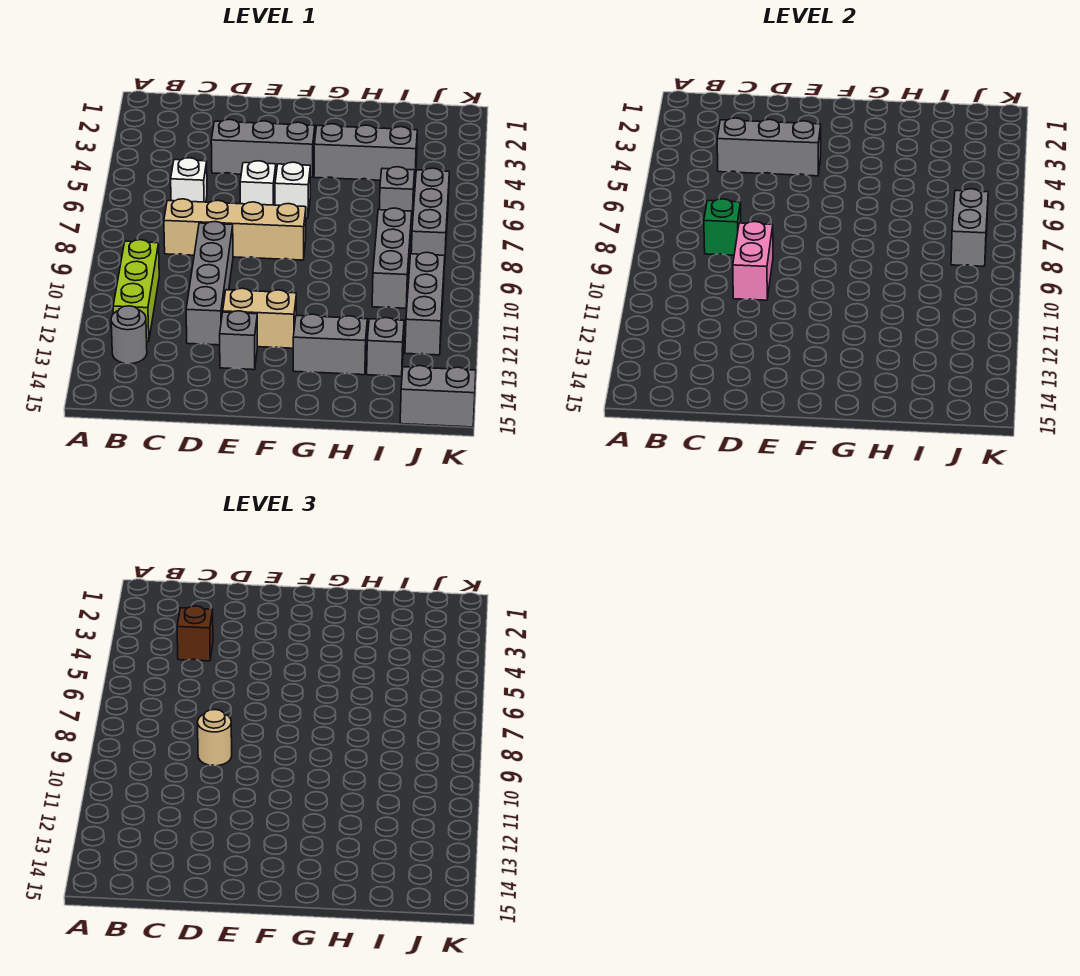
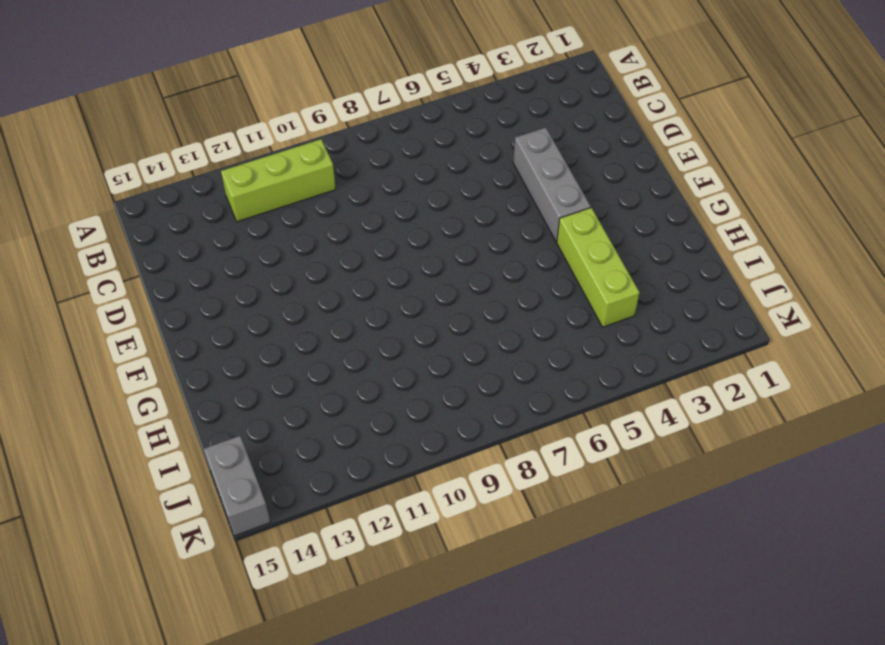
lime brick G4:I4 level 1 -> grey brick G4:I4 level 1
none -> grey round brick B13 level 1
none -> white brick C6 level 1
none -> tan brick C8:F8 level 1

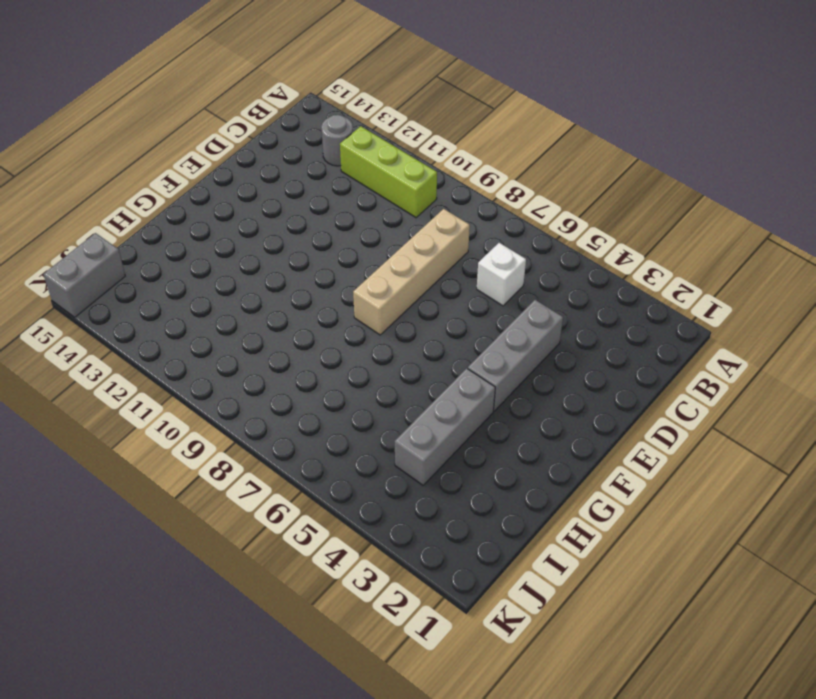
none -> grey brick D9:D12 level 1
none -> white brick E6 level 1
none -> tan brick E12:F12 level 1

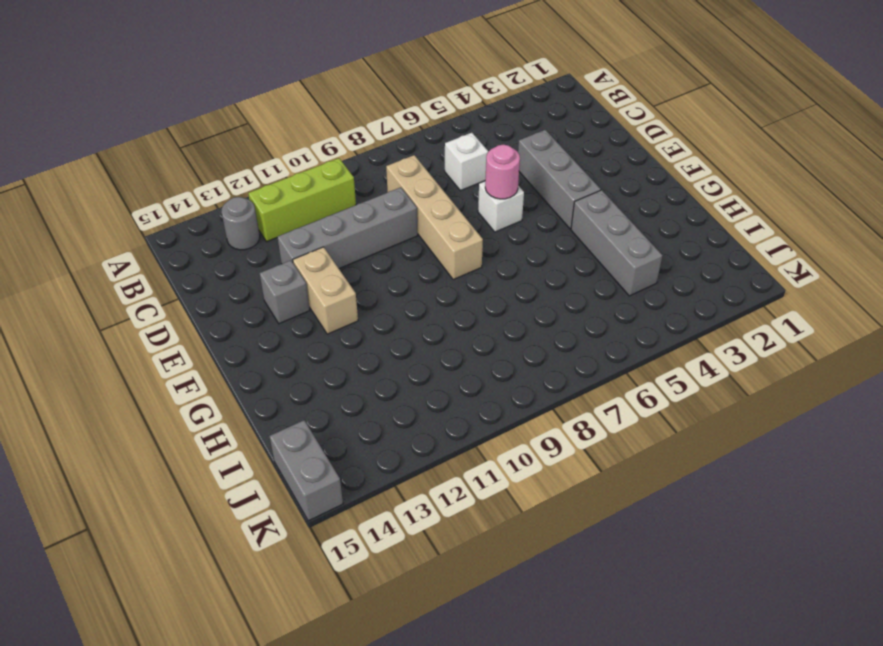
pink round brick E6 level 2 -> none
none -> white brick F6 level 1
none -> grey brick G13:H13 level 1
none -> grey brick I6 level 1

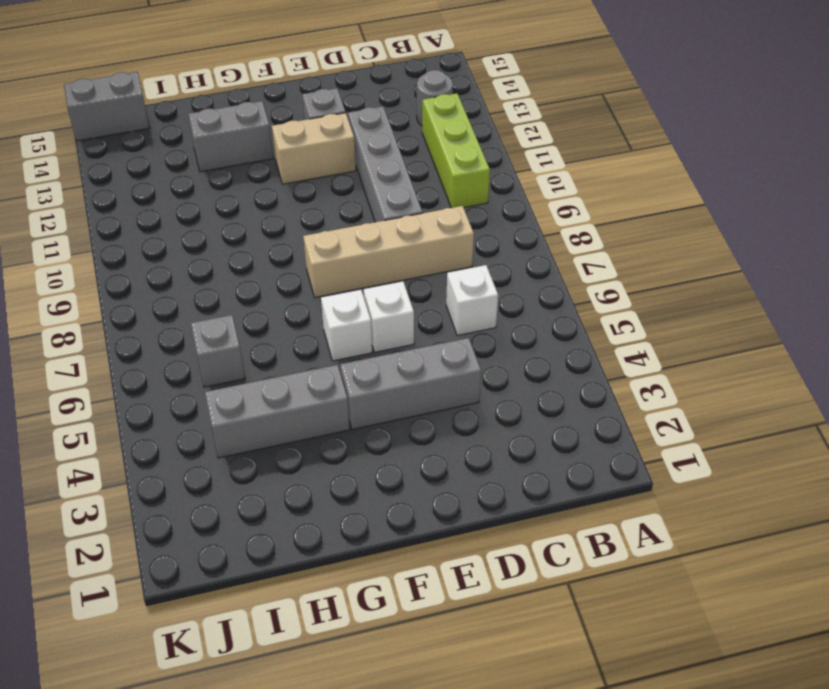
none -> grey brick I8:I10 level 1
none -> grey brick I13 level 1
none -> grey brick J6:J8 level 1

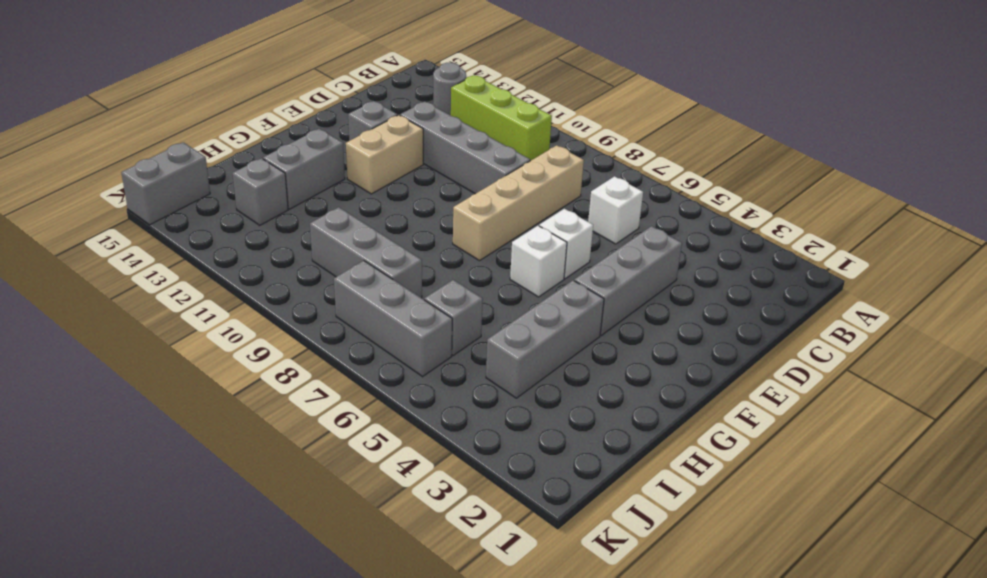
none -> grey brick J10:J12 level 1
none -> grey brick C4:E4 level 2
none -> green brick C8 level 2

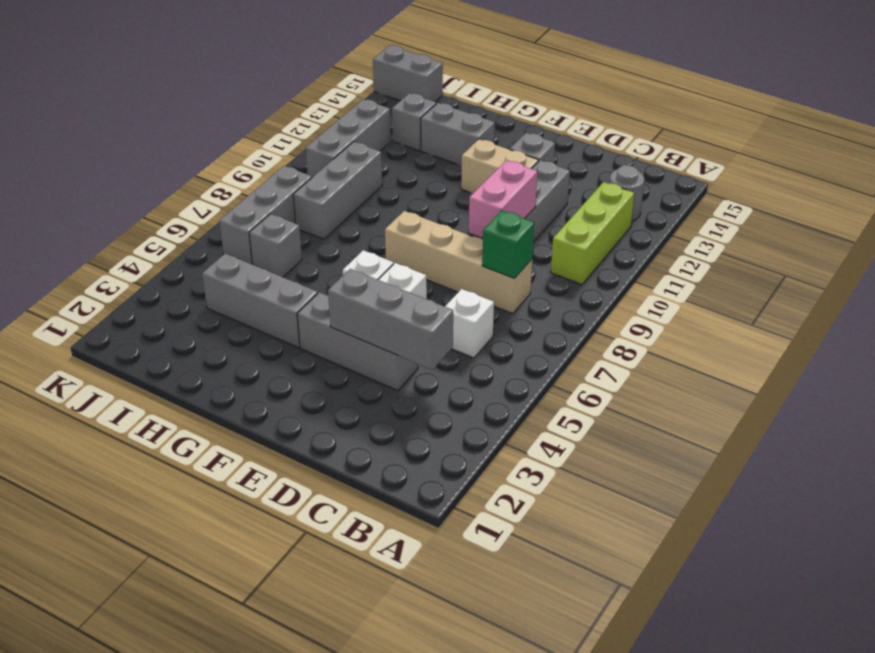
none -> grey brick J7:J8 level 2
none -> brown brick C4 level 3
none -> tan round brick D9 level 3

